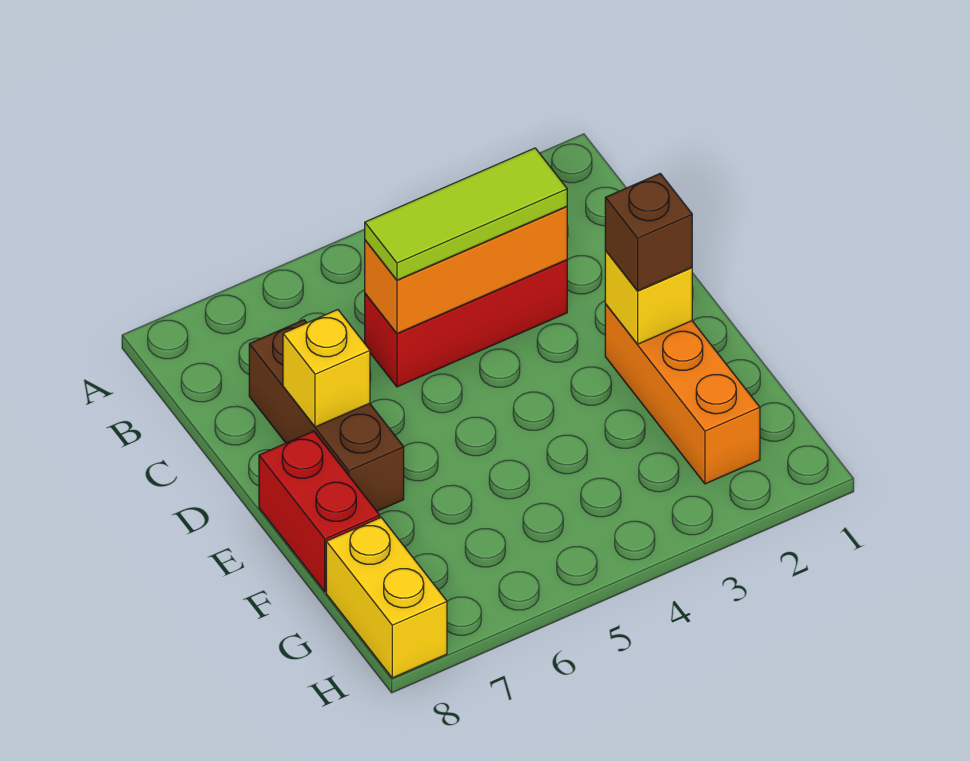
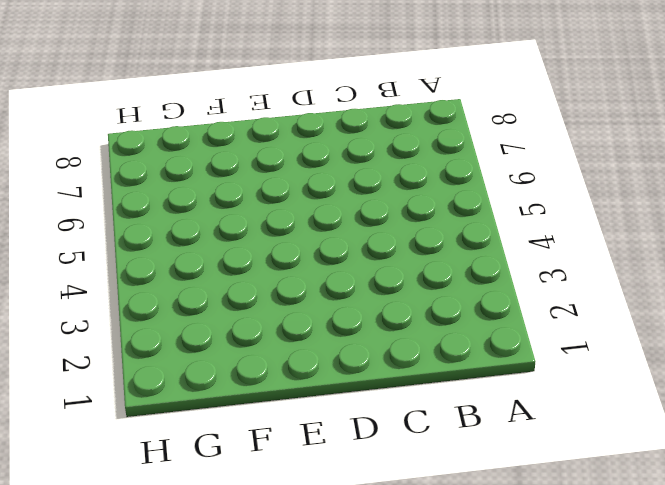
none -> red brick C3:C5 level 1
none -> brown brick C7:E7 level 1

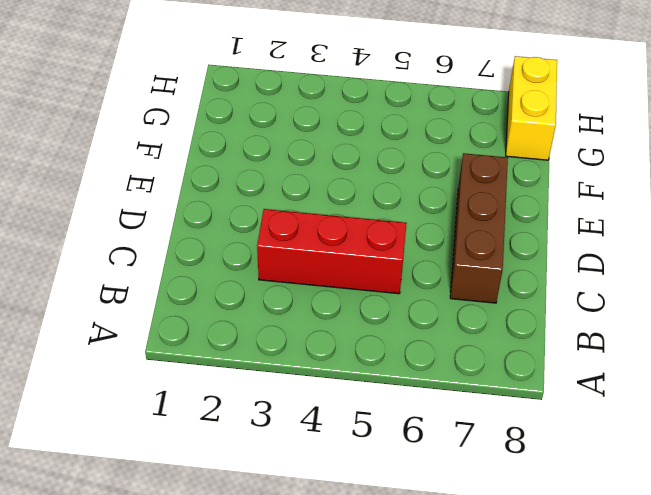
none -> orange brick E2:G2 level 1
none -> red brick E8:F8 level 1

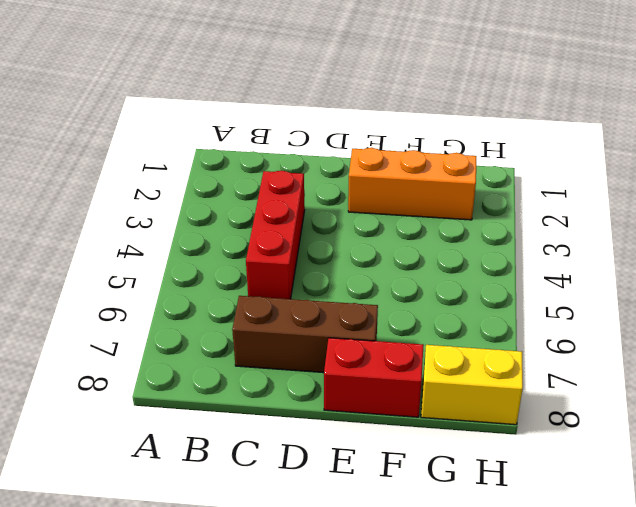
none -> orange brick C3:C5 level 2
none -> yellow brick D7 level 2

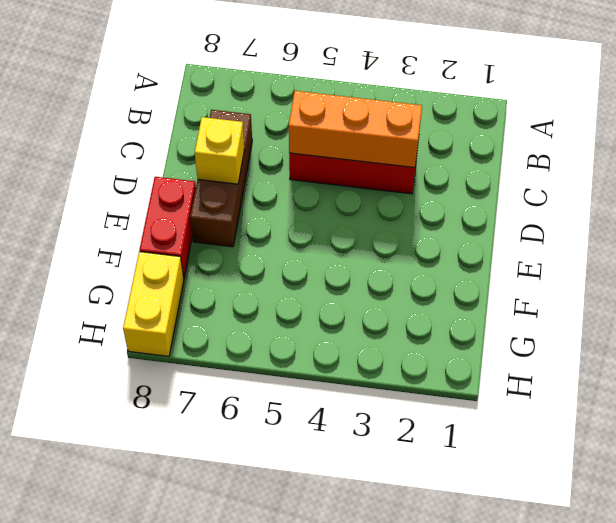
none -> orange brick E2:G2 level 1
none -> yellow brick E2 level 2

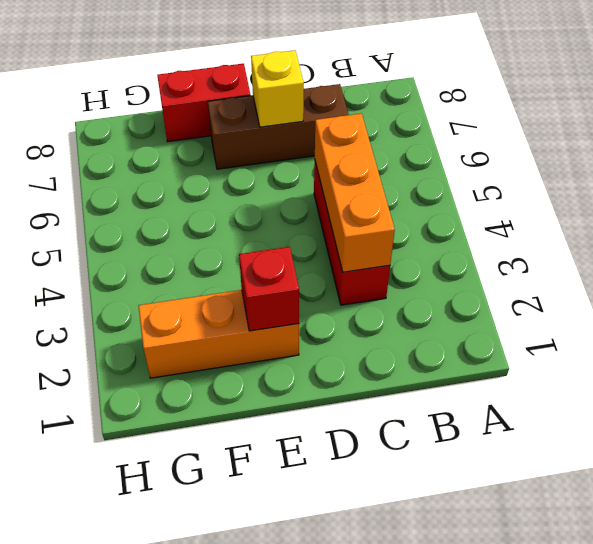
red brick E2 level 2 -> yellow brick E2 level 2
none -> yellow brick G8:H8 level 1
none -> lime tile C3:C5 level 3

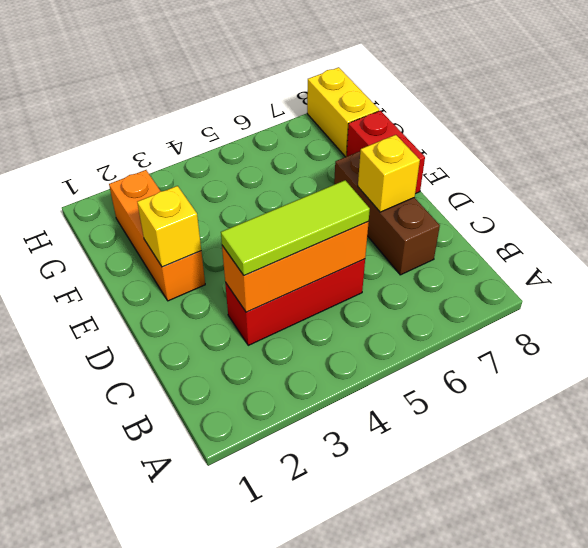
none -> brown brick E2 level 3

